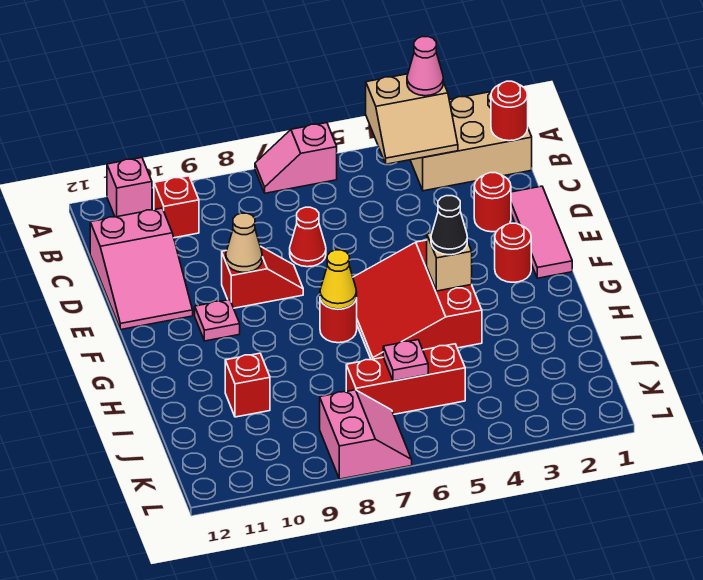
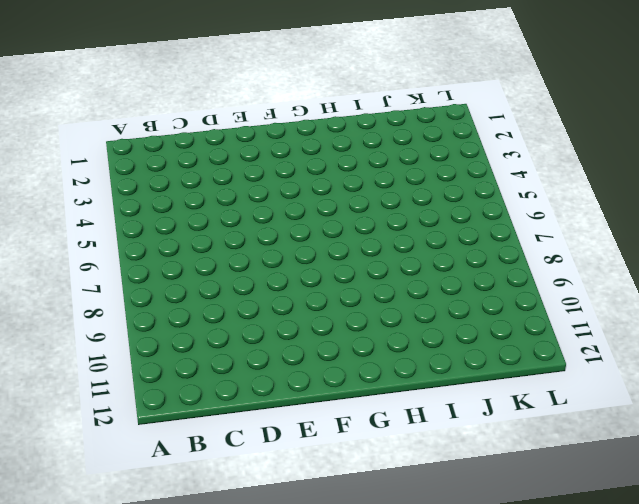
none -> tan brick A1:B3 level 1
none -> pink slope A6:A7 level 1 top 6
none -> pink brick A11 level 1

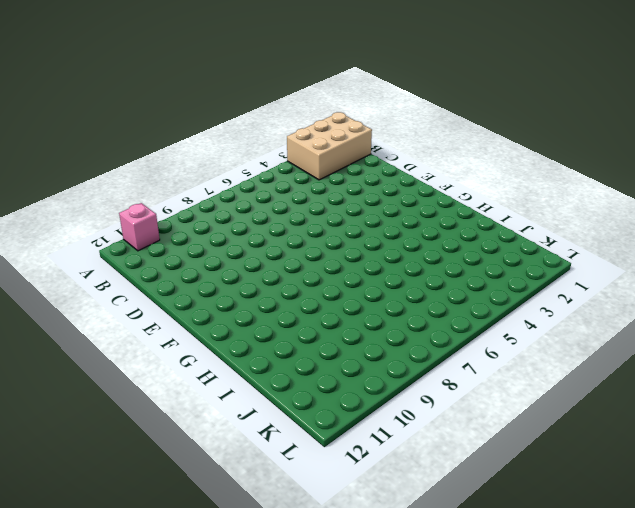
none -> pink slope A6:A7 level 1 top 6
none -> red brick B10 level 1
none -> pink slope C11:E12 level 1 top C

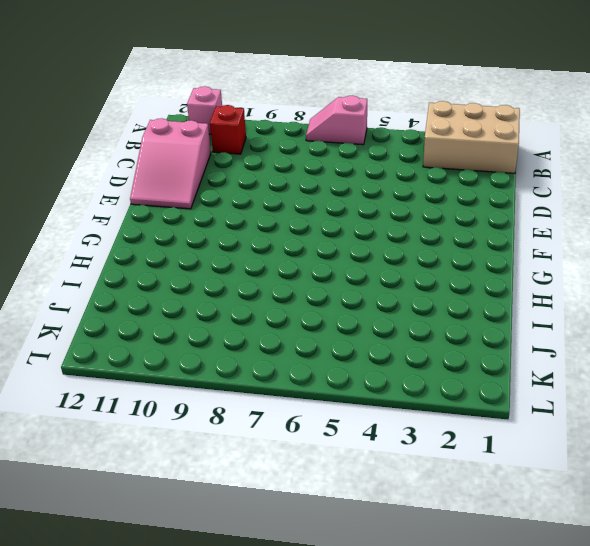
none -> pink tile D1:F1 level 1
none -> red round brick D2 level 1
none -> red cone D7 level 1

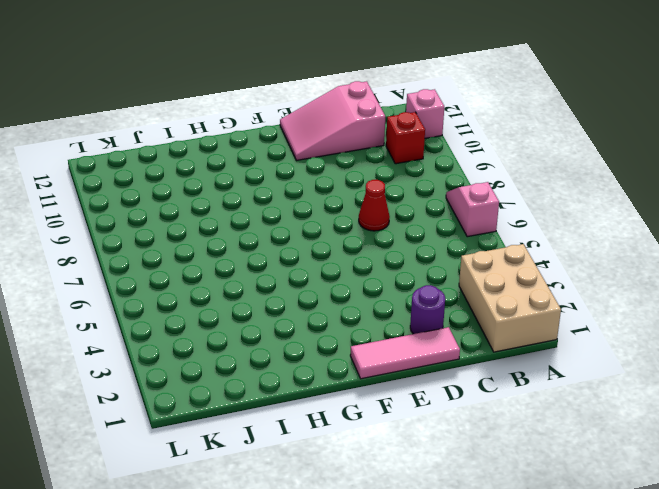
purple round brick D2 level 1 -> red round brick D2 level 1
none -> red slope E8:E9 level 1 top 9
none -> red round brick F2 level 1
none -> red slope F4:H6 level 1 top 4

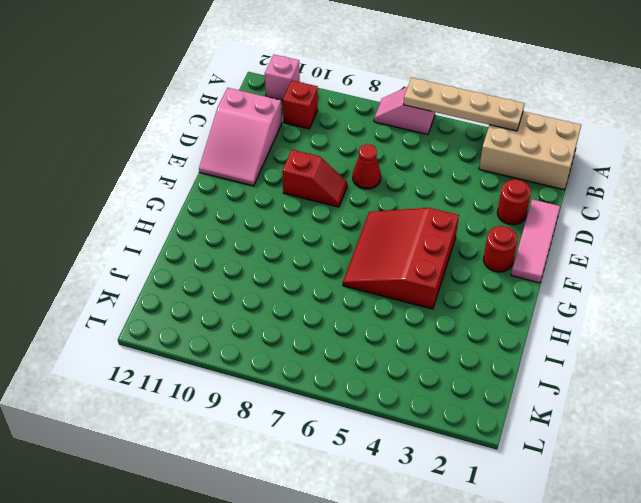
tan plate A3:A6 level 2 -> tan slope A3:B4 level 2 top A
none -> pink plate F10 level 1
none -> red round brick G7 level 1
none -> red brick I10 level 1

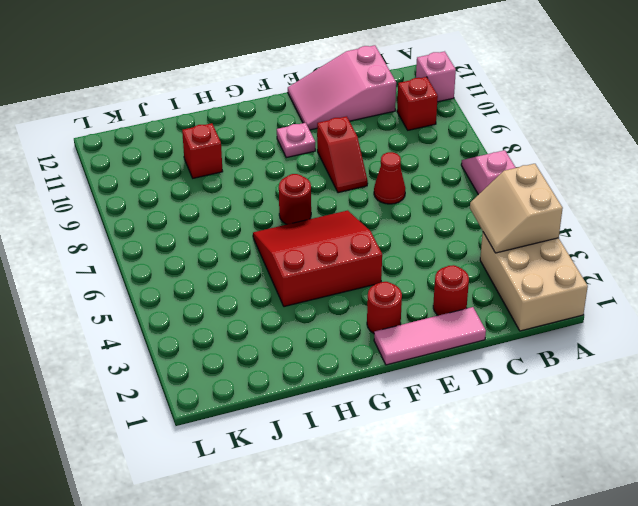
none -> red brick J5:J7 level 1
none -> pink slope K7:L8 level 1 top 8
none -> red round brick B1 level 2

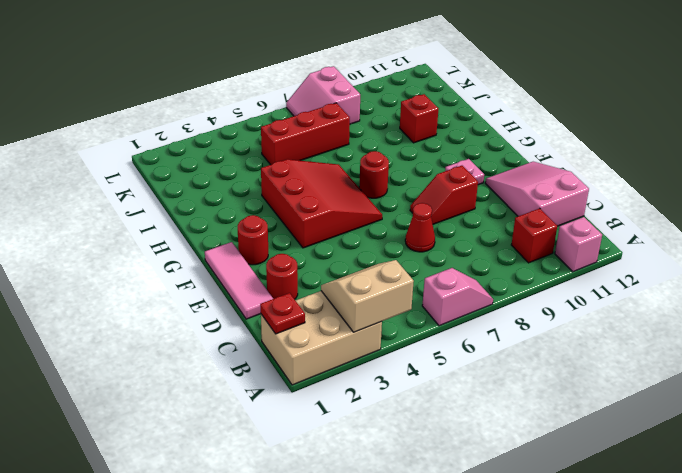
red plate B1 level 2 -> red round brick B1 level 2
none -> tan cone E9 level 2
none -> tan brick G4 level 2
none -> yellow cone G7 level 2

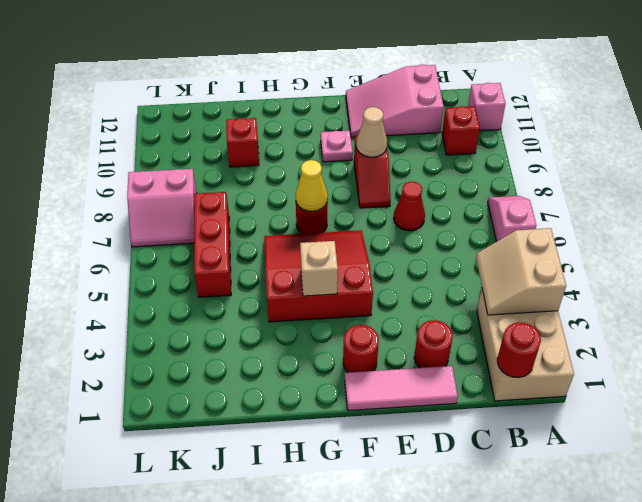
none -> pink plate J6 level 2
none -> pink cone A3 level 3
none -> black cone G4 level 3

